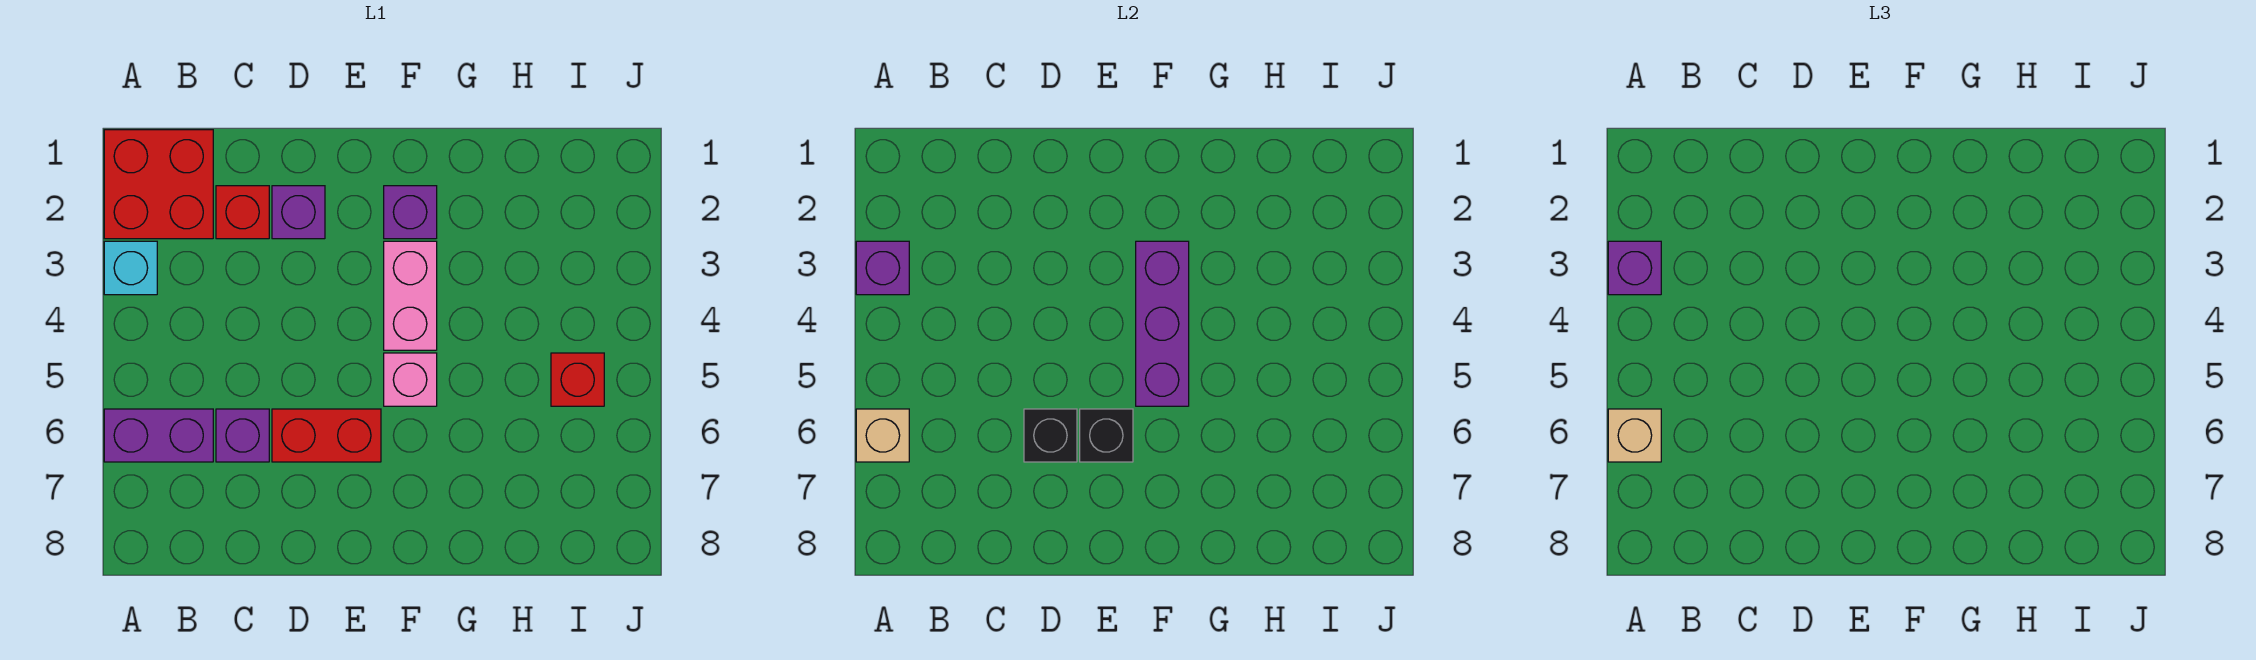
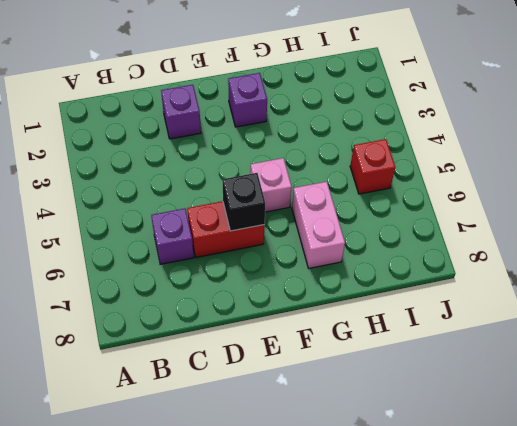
pink brick G6:G7 level 1 -> pink brick F3:F4 level 1
none -> red brick A1:B2 level 1
none -> cyan brick A3 level 1
none -> purple brick A6:B6 level 1

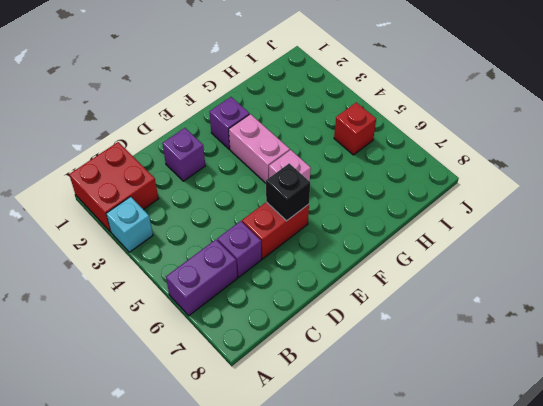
none -> red brick C2 level 1
none -> purple brick A3 level 2
none -> tan brick A6 level 2

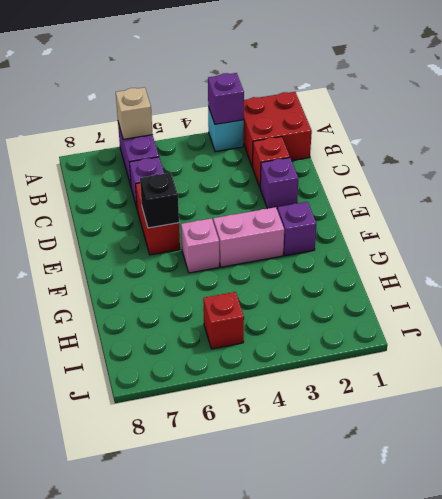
none -> black brick D6 level 2
none -> purple brick F3:F5 level 2
none -> purple brick A3 level 3

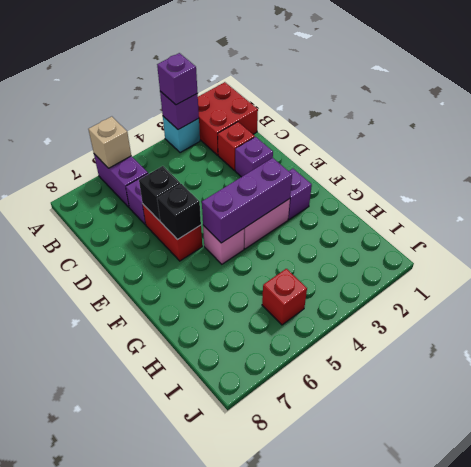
none -> tan brick A6 level 3

